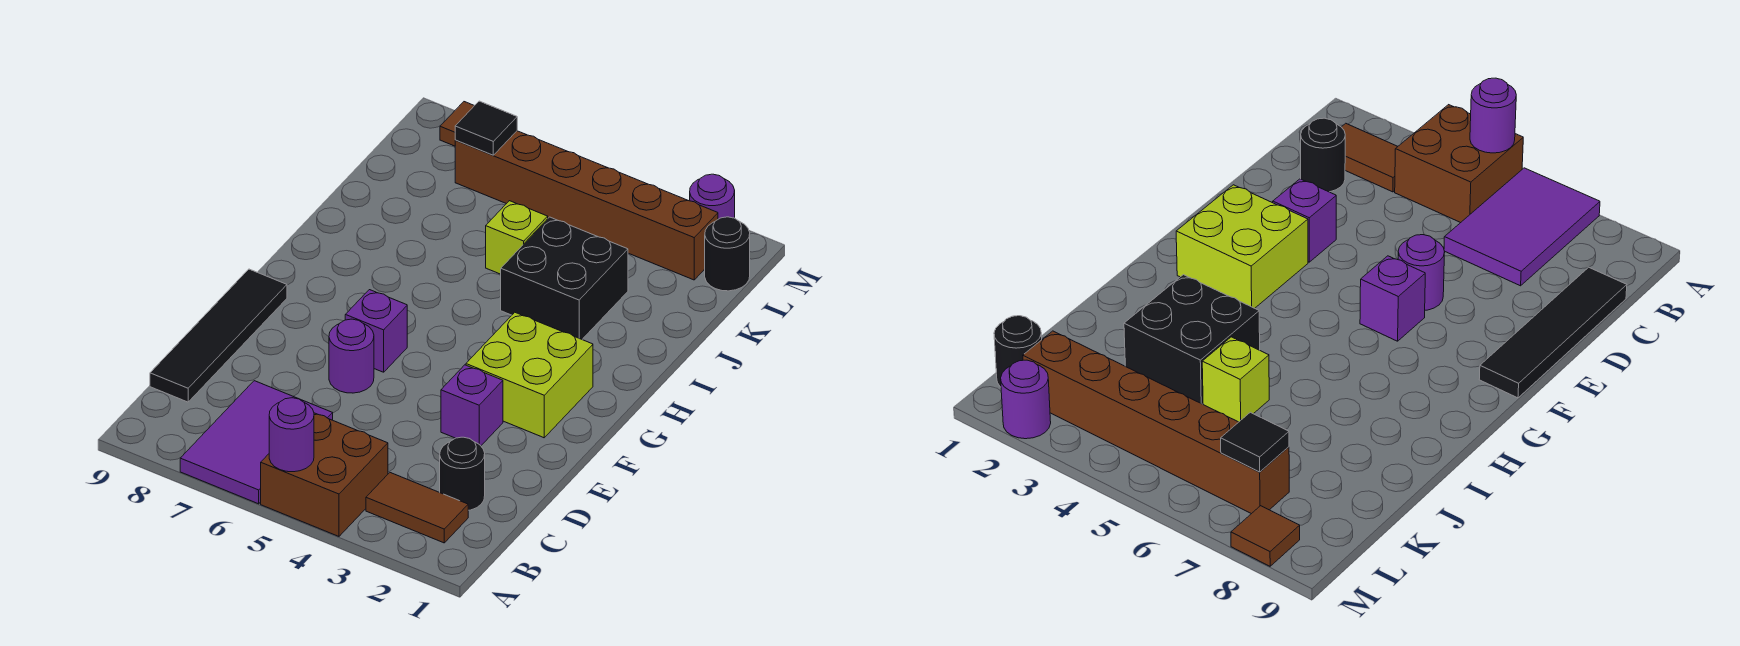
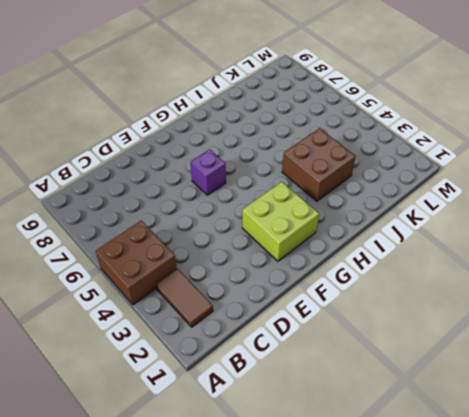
brown brick I3:J4 level 1 -> black brick I3:J4 level 1
none -> purple tile A6:C7 level 1
none -> black round brick C2 level 1
none -> black tile C9:F9 level 1

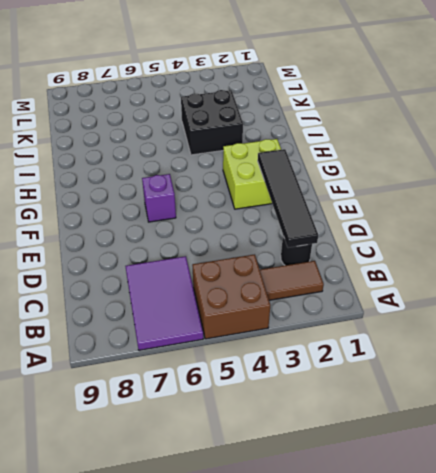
black tile C2:F2 level 2 -> black tile C9:F9 level 1
none -> purple brick E3 level 1
none -> purple round brick E6 level 1
none -> lime brick J5 level 1

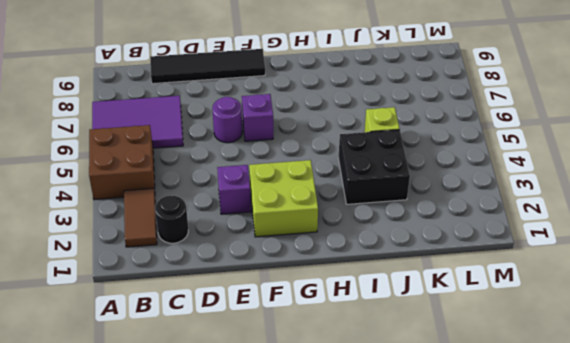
none -> black round brick L1 level 1
none -> brown brick L2:L7 level 1
none -> purple round brick M2 level 1

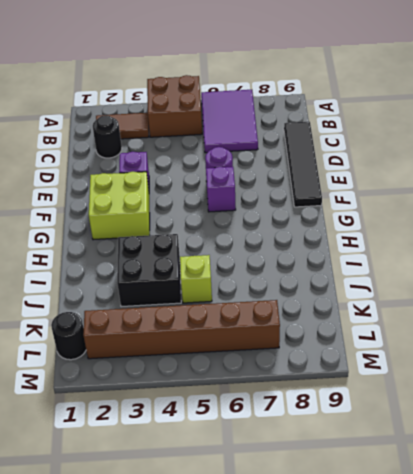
none -> purple round brick M2 level 1
none -> brown tile M8 level 1
none -> purple round brick A5 level 2

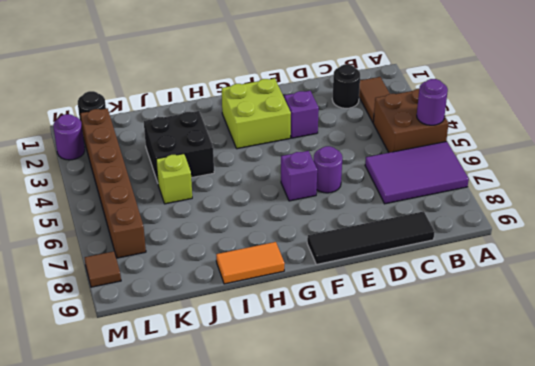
orange tile H9:I9 level 1 -> none
none -> black tile L7 level 2

